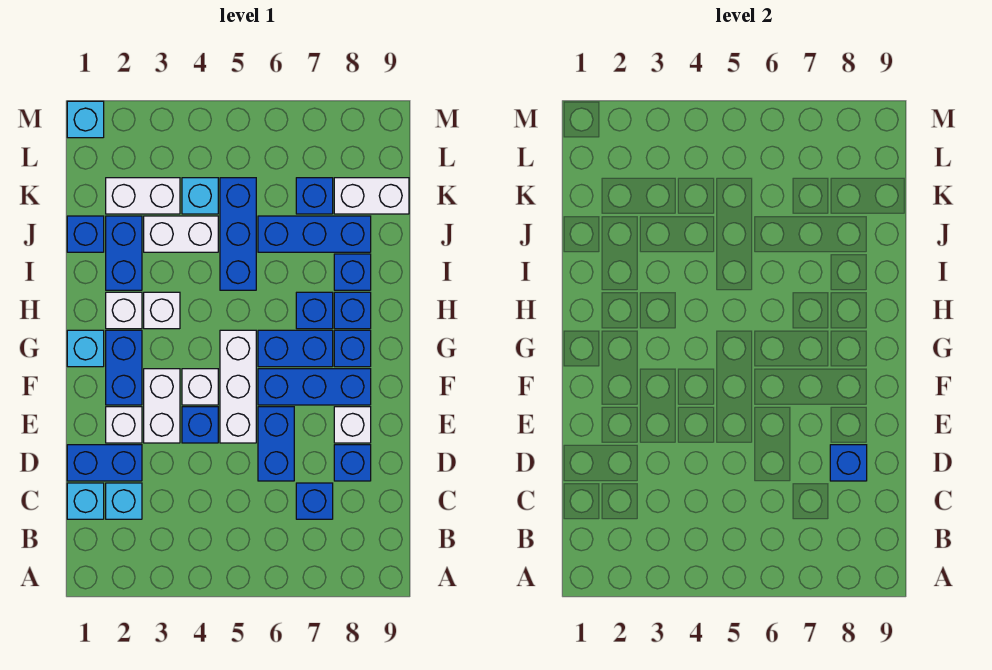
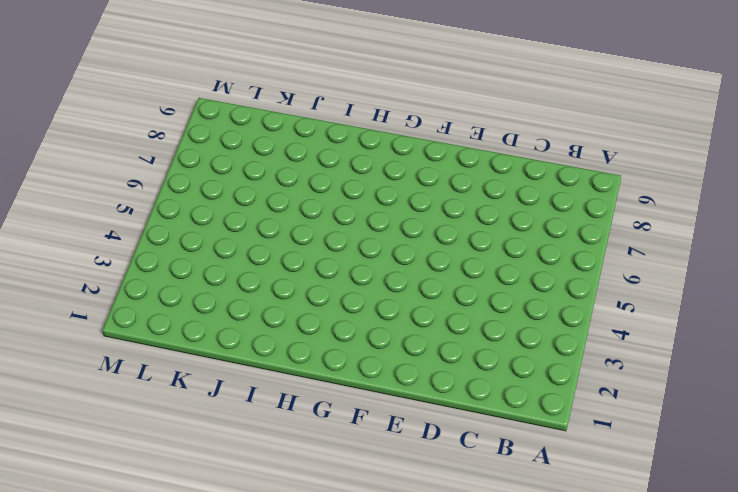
none -> cyan brick C1 level 1
none -> cyan brick C2 level 1
none -> blue brick C7 level 1
none -> blue brick D1:D2 level 1

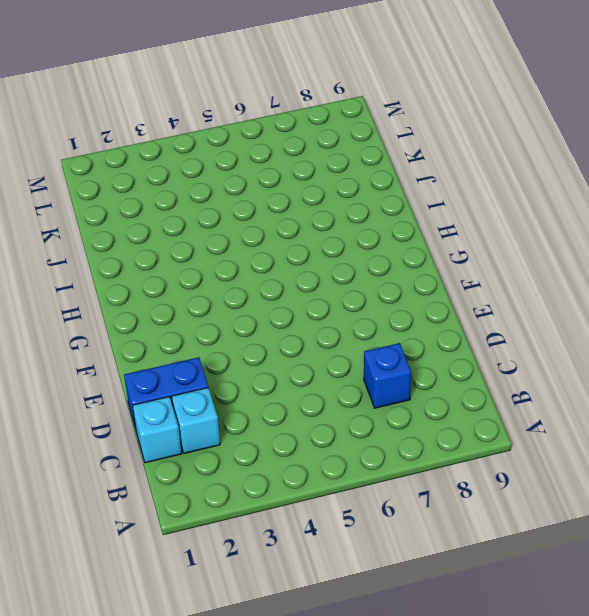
none -> blue brick D6:E6 level 1
none -> blue brick D8 level 1
none -> white brick E2 level 1
none -> white brick E3:F3 level 1

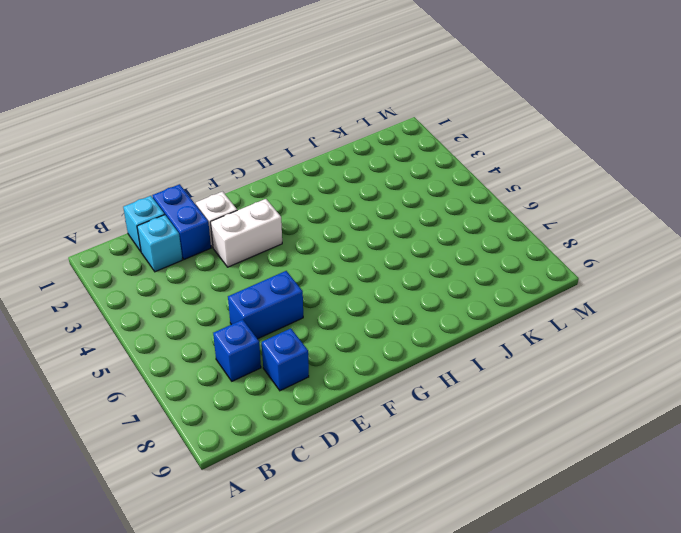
none -> blue brick E4 level 1
none -> white brick E5:G5 level 1
none -> white brick E8 level 1
none -> blue brick F2:G2 level 1

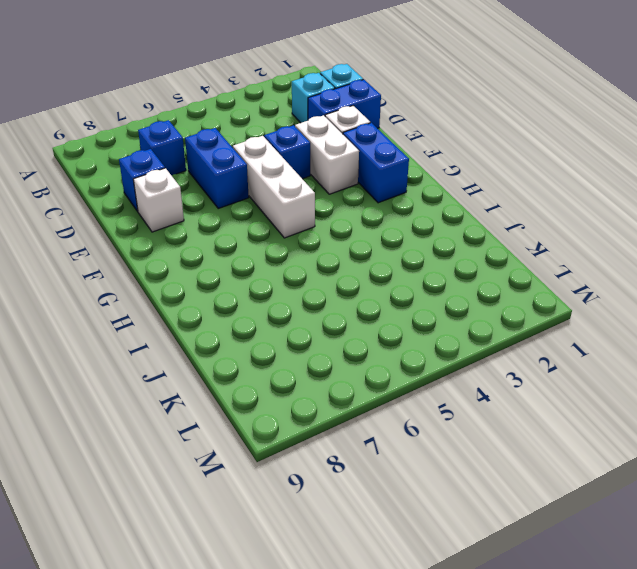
none -> white brick F4 level 1
none -> blue brick F6:F8 level 1
none -> cyan brick G1 level 1
none -> blue brick G6:G7 level 1

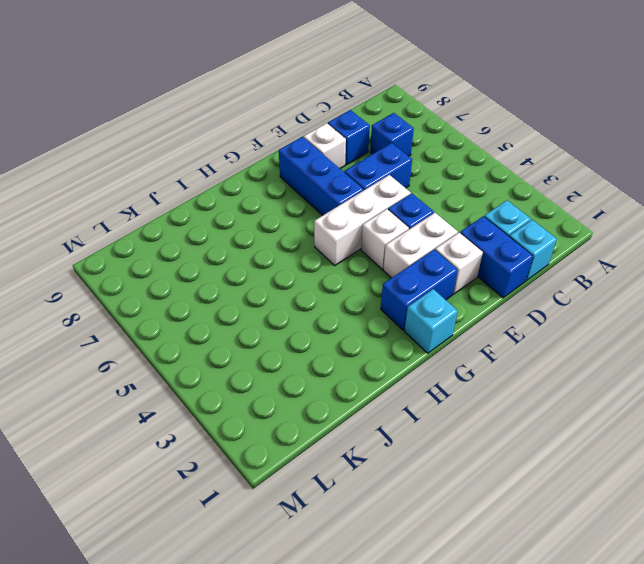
none -> blue brick G6:G7 level 1
none -> blue brick G8 level 1
none -> white brick H2 level 1
none -> white brick H3 level 1

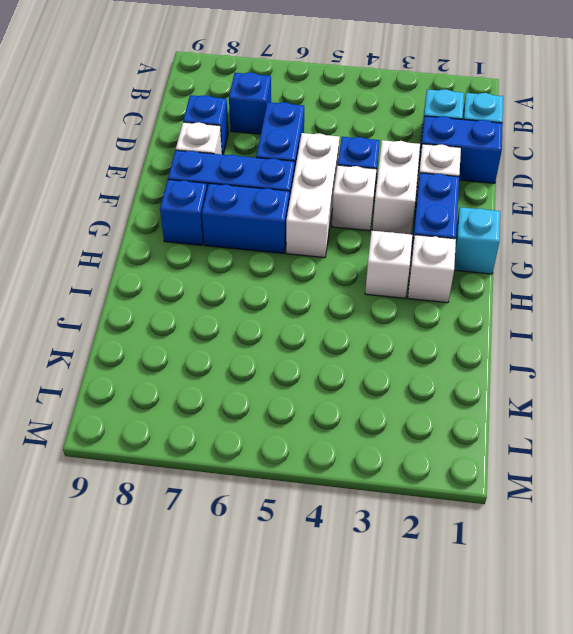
none -> blue brick H7 level 1
none -> blue brick H8 level 1
none -> blue brick I2:J2 level 1
none -> blue brick I5:K5 level 1

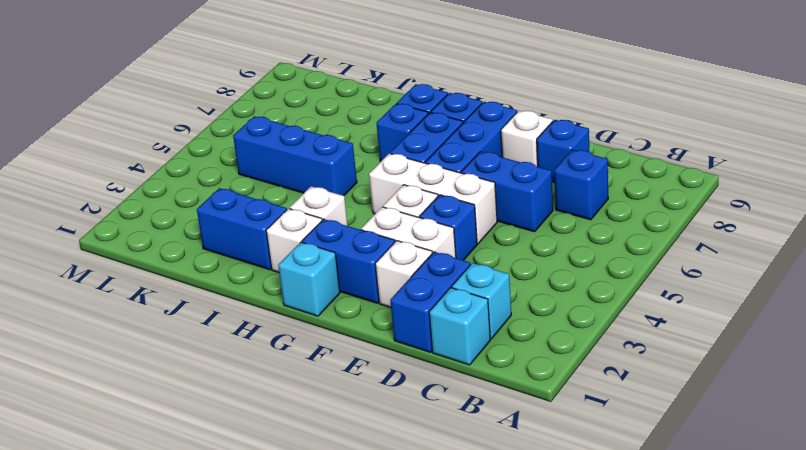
none -> blue brick I8 level 1
none -> blue brick J1 level 1
none -> white brick J3:J4 level 1
none -> blue brick J6:J8 level 1

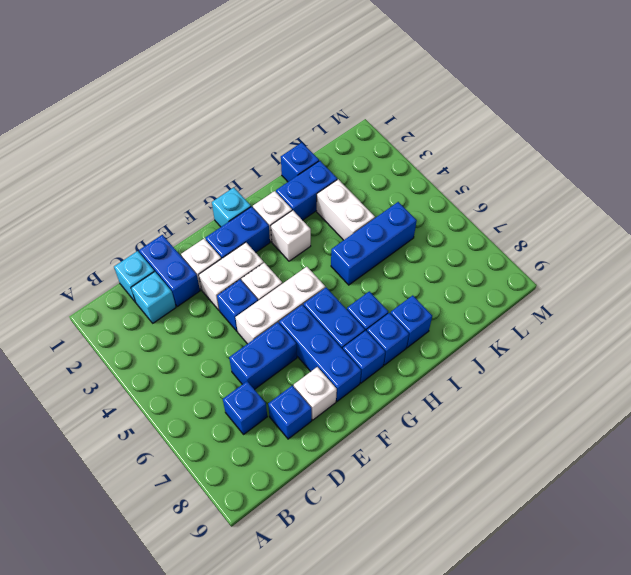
none -> blue brick J6:J8 level 1
none -> white brick K2:K3 level 1
none -> cyan brick K4 level 1
none -> blue brick K7 level 1

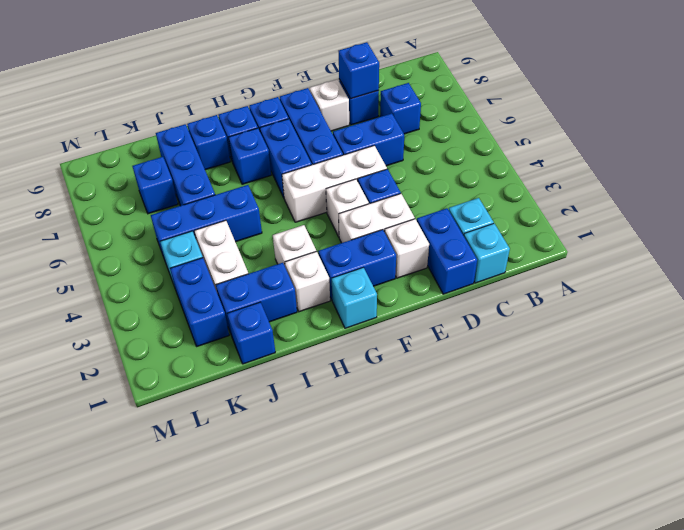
blue brick K2:K3 level 1 -> white brick K2:K3 level 1
none -> white brick K8:K9 level 1
none -> cyan brick M1 level 1

